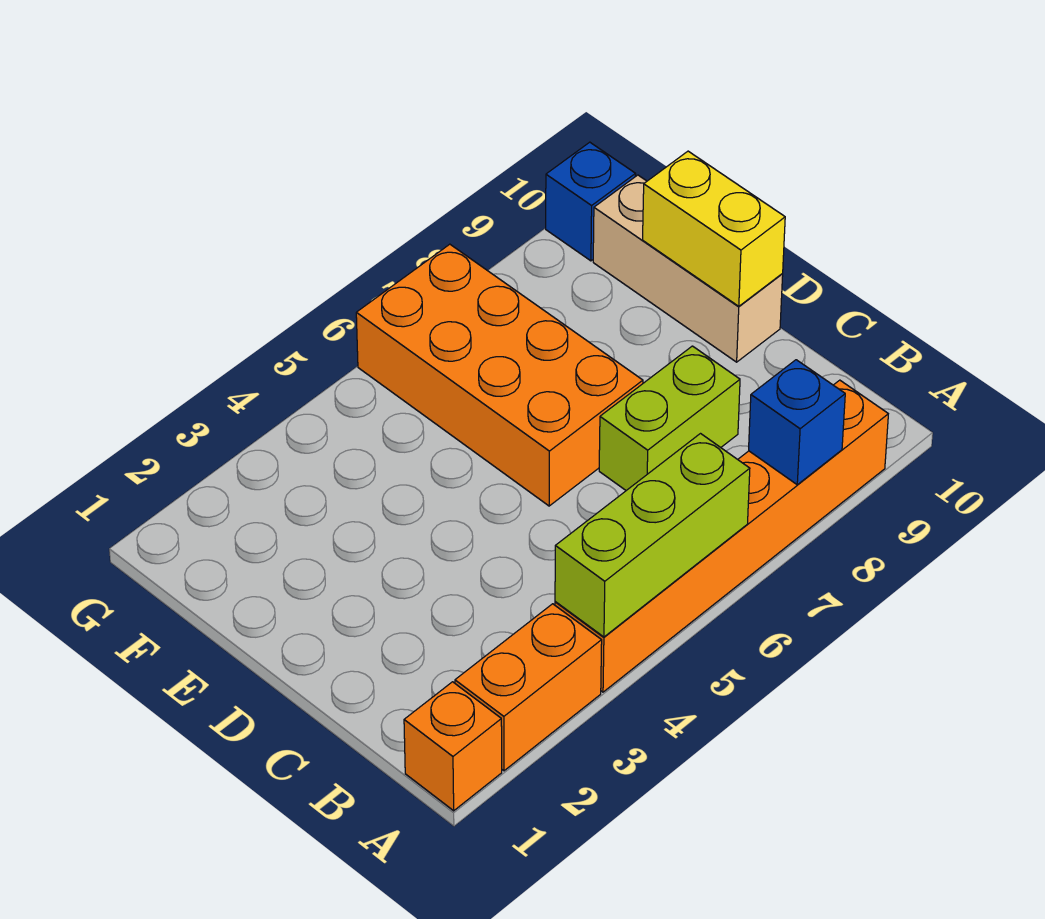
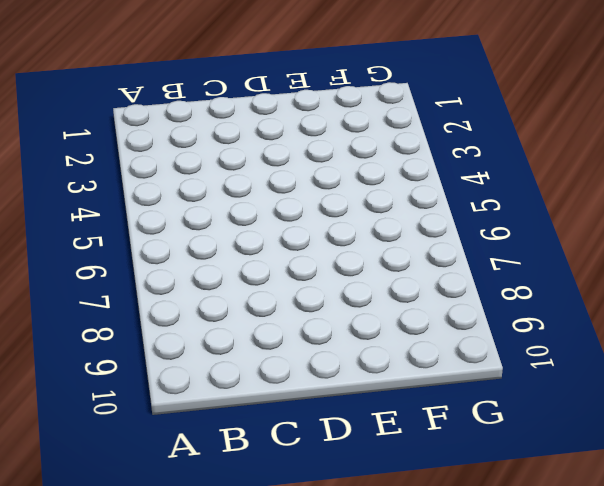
none -> orange brick A1 level 1
none -> orange brick A2:A3 level 1

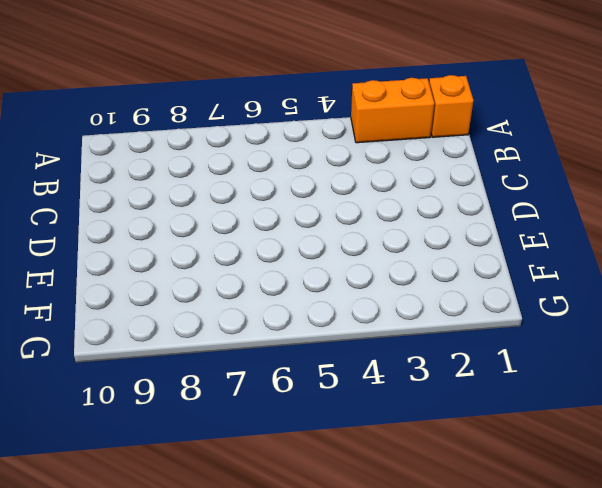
none -> orange brick A4:A9 level 1
none -> lime brick C7:C8 level 1

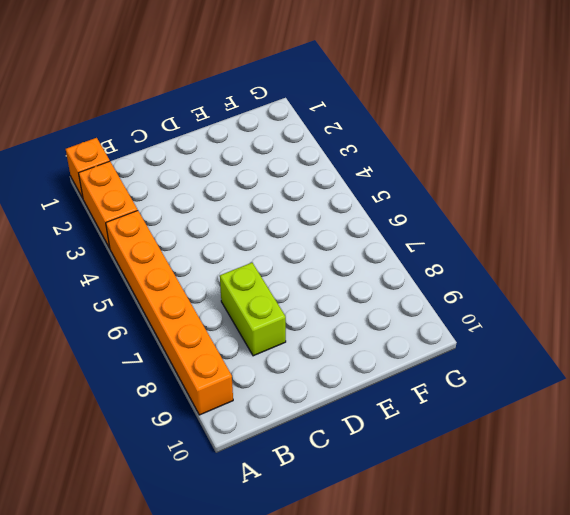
none -> orange brick D6:G7 level 1
none -> tan brick D10:F10 level 1

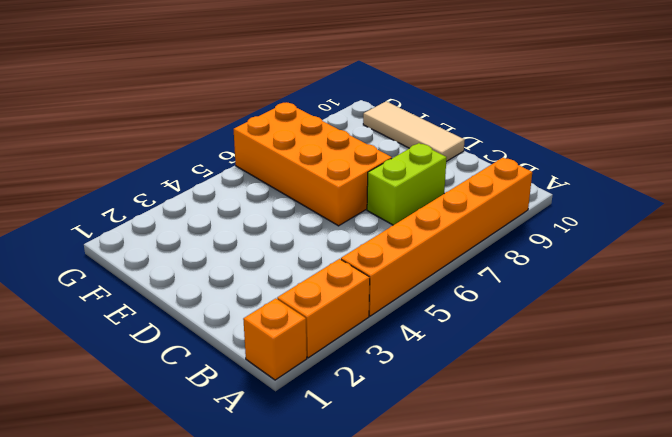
tan tile D10:F10 level 1 -> tan brick D10:F10 level 1
none -> blue brick G10 level 1
none -> lime brick A4:A6 level 2

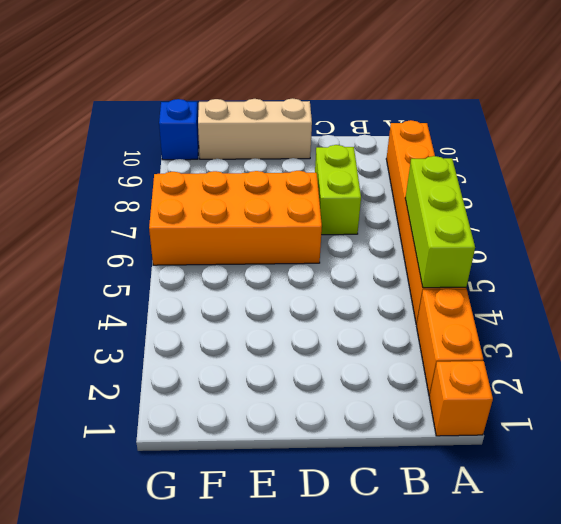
none -> blue brick A8 level 2
none -> yellow brick D10:E10 level 2

